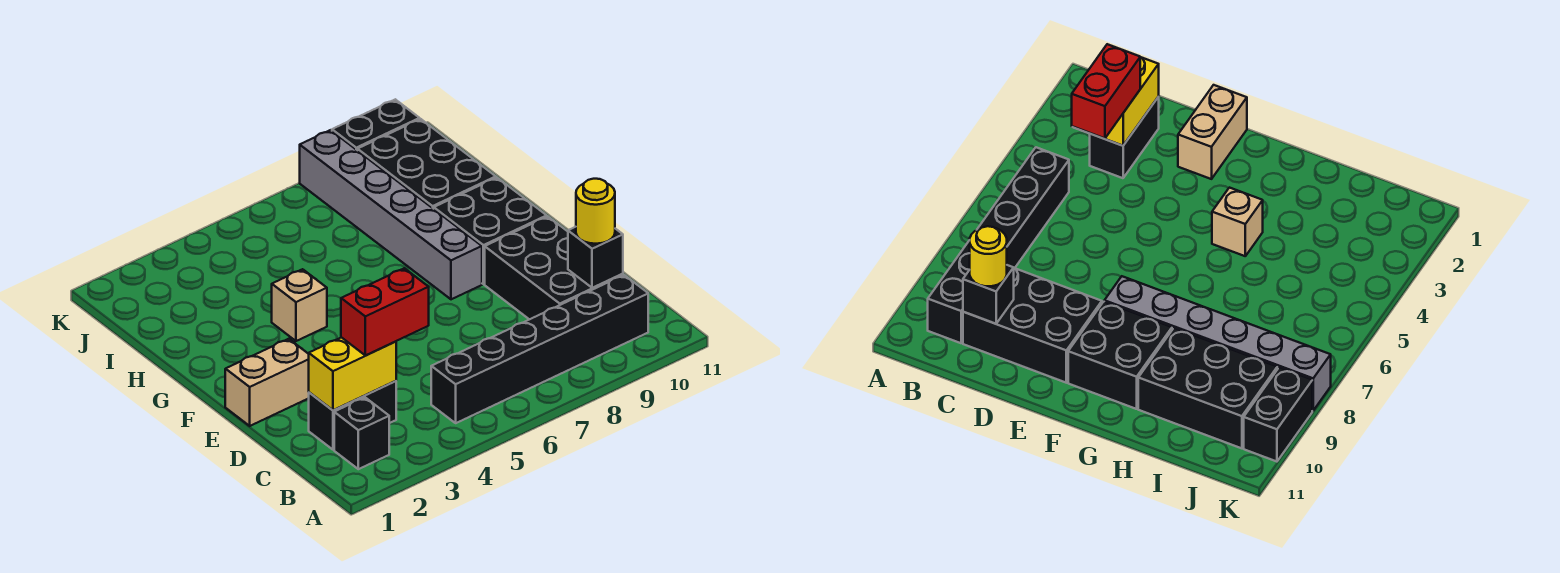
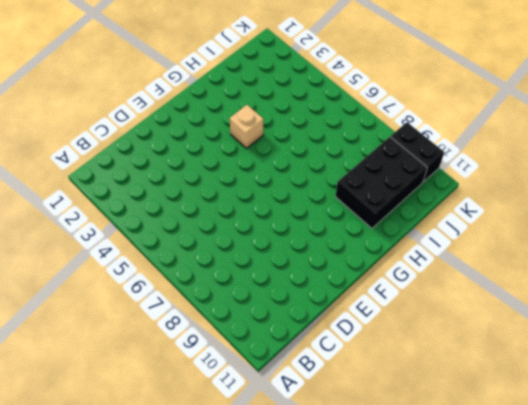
none -> black brick B2 level 1
none -> black brick B5:B10 level 1
none -> black brick C2:C3 level 1

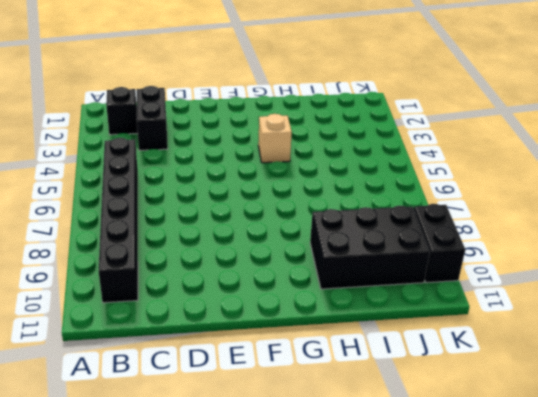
none -> black brick C9:E10 level 1
none -> tan brick E1:E2 level 1
none -> grey brick F8:K8 level 1

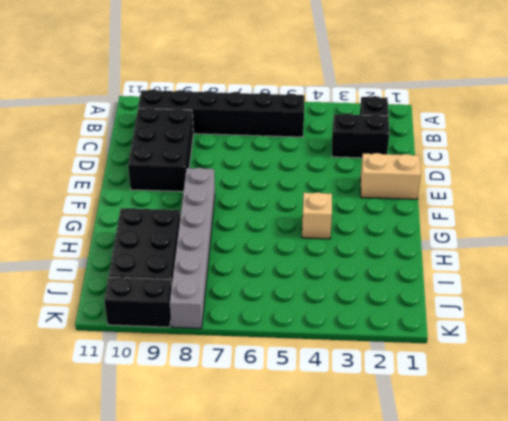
none -> black brick F9:G10 level 1
none -> yellow brick C2:C3 level 2
none -> black brick C10 level 2

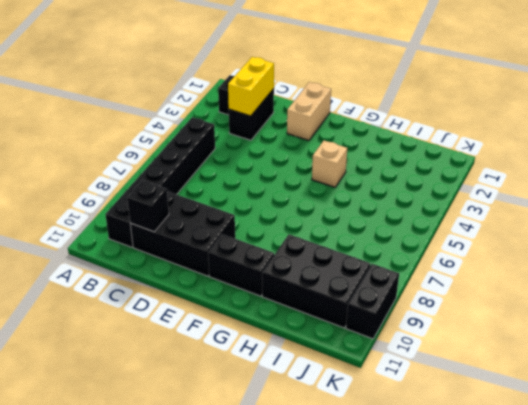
black brick F10:G10 level 1 -> black brick F9:G10 level 1
none -> grey brick F8:K8 level 1
none -> red brick C3:C4 level 3
none -> yellow round brick C10 level 3

